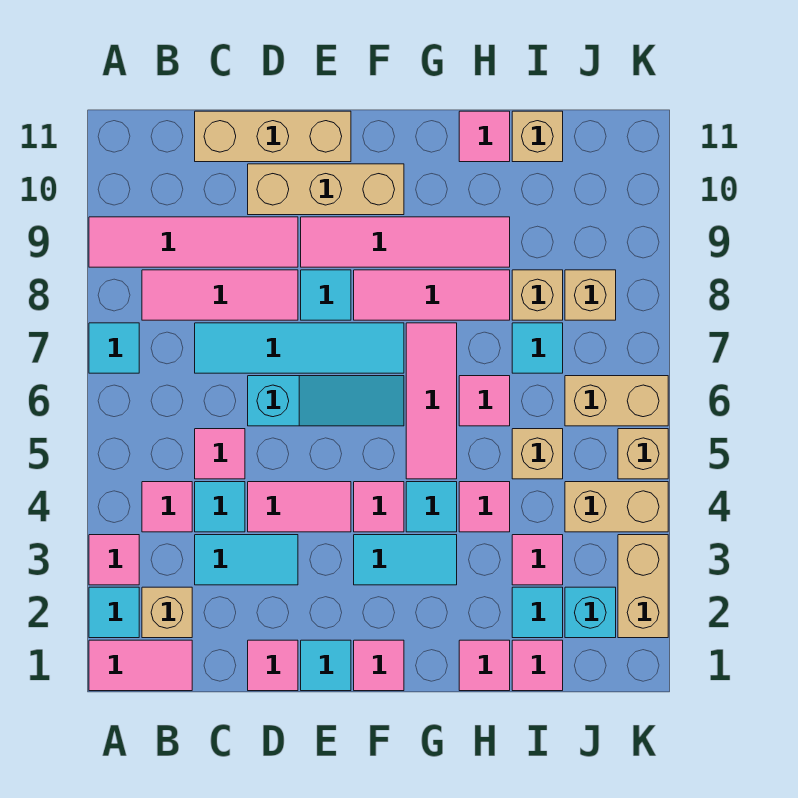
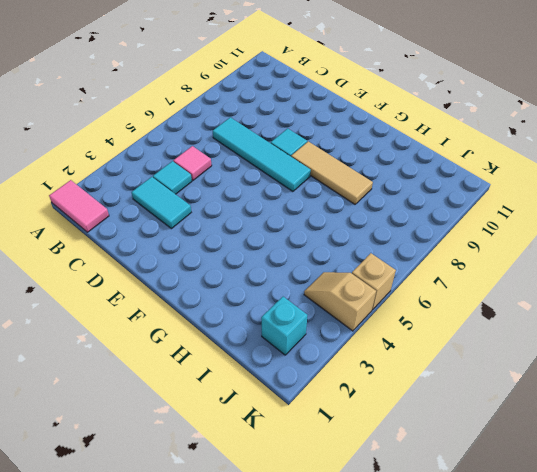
tan tile F8:H8 level 1 -> pink tile F8:H8 level 1
tan slope J4:K4 level 1 top K -> tan brick J4:K4 level 1
none -> cyan tile A2 level 1
none -> pink tile A3 level 1
none -> cyan tile A7 level 1
none -> pink tile A9:D9 level 1

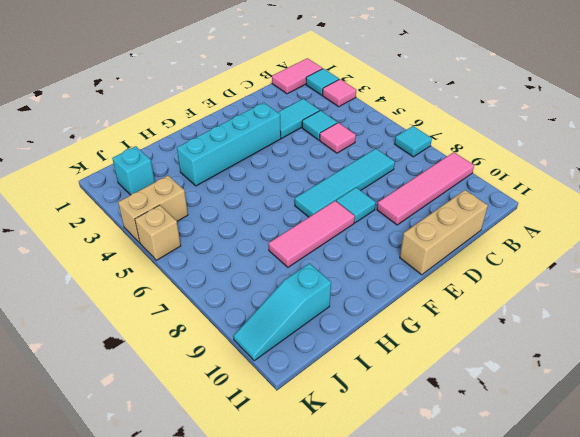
cyan brick E3:H3 level 1 -> cyan tile F3:G3 level 1
cyan slope I10:K10 level 1 top I -> cyan slope D6:F6 level 1 top D
none -> tan brick B2 level 1
none -> pink tile B4 level 1
none -> pink tile B8:D8 level 1
none -> pink tile D1 level 1

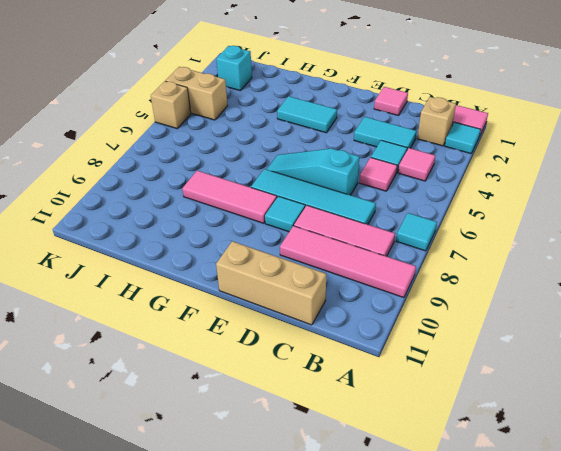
none -> pink tile A3 level 1
none -> pink tile D4:E4 level 1
none -> tan brick D10:F10 level 1
none -> cyan tile E1 level 1

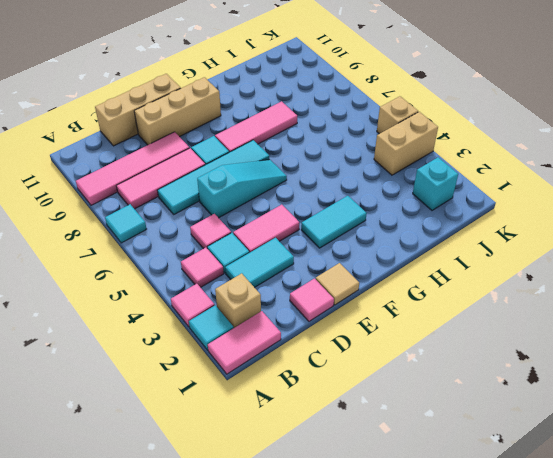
tan tile E1 level 1 -> cyan tile E1 level 1
none -> pink tile E9:H9 level 1
none -> pink tile F1 level 1
none -> pink tile F4 level 1
none -> cyan tile G4 level 1

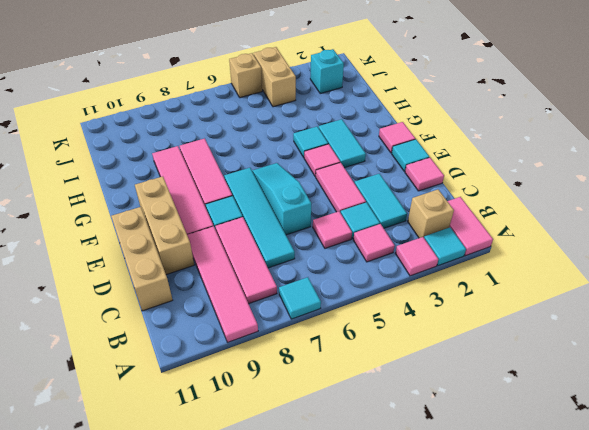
none -> pink tile G5:G7 level 1
none -> pink tile H1 level 1
none -> pink tile H4 level 1
none -> pink tile H6 level 1

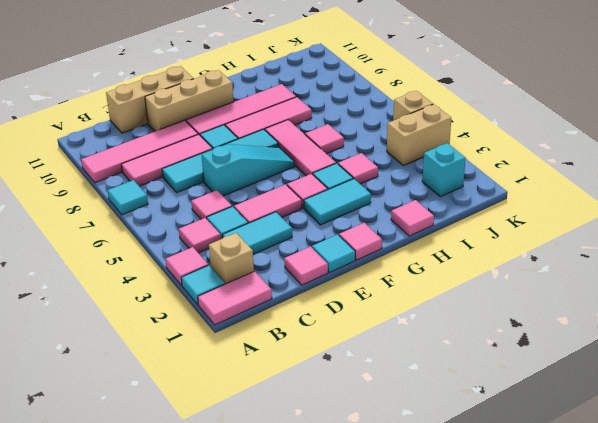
none -> pink tile H11 level 1
none -> pink tile I1 level 1
none -> cyan tile I2 level 1
none -> pink tile I3 level 1

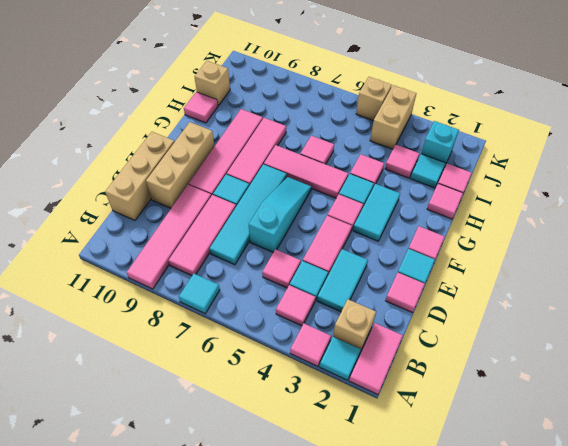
none -> tan brick I5 level 1
none -> cyan tile I7 level 1
none -> tan brick I8 level 1
none -> tan brick J6:K6 level 1

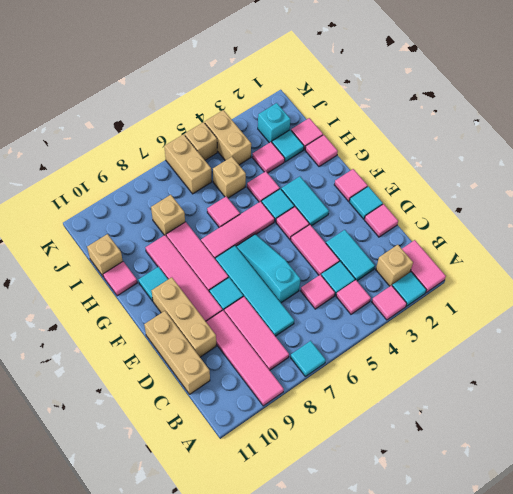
cyan tile G10 level 1 -> cyan tile I7 level 1
none -> tan brick J8 level 1
none -> tan brick K2:K3 level 1

